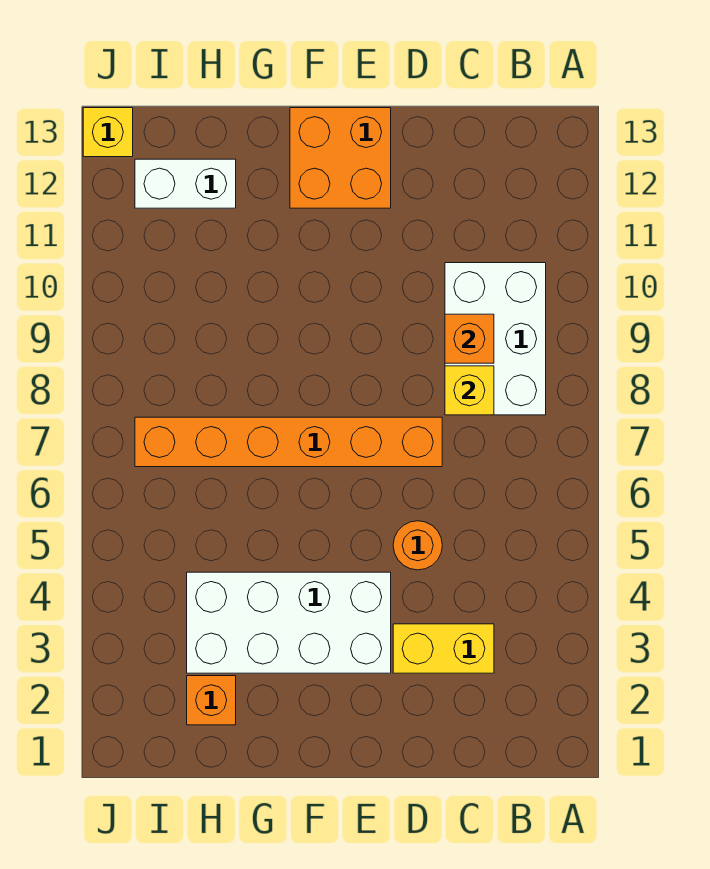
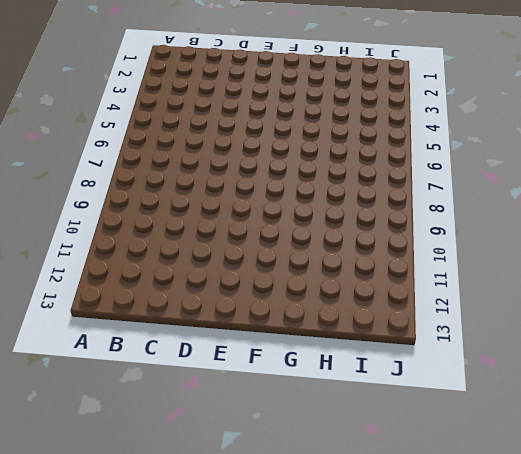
none -> white brick B8:C10 level 1
none -> yellow brick C3:D3 level 1

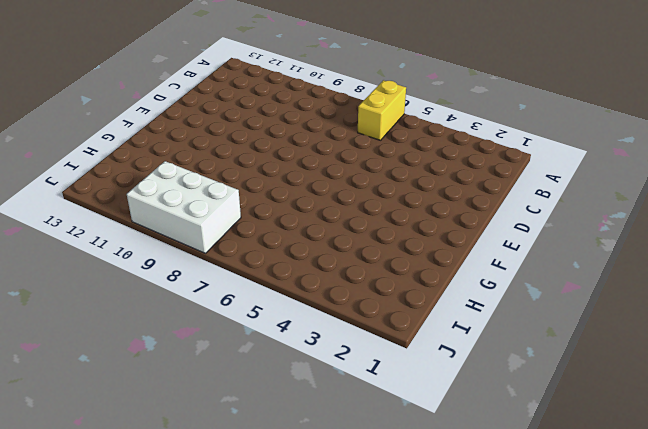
yellow brick A6:B6 level 1 -> yellow brick C3:D3 level 1
white brick I8:J10 level 1 -> white brick B8:C10 level 1
none -> orange round brick D5 level 1
none -> orange brick D7:I7 level 1

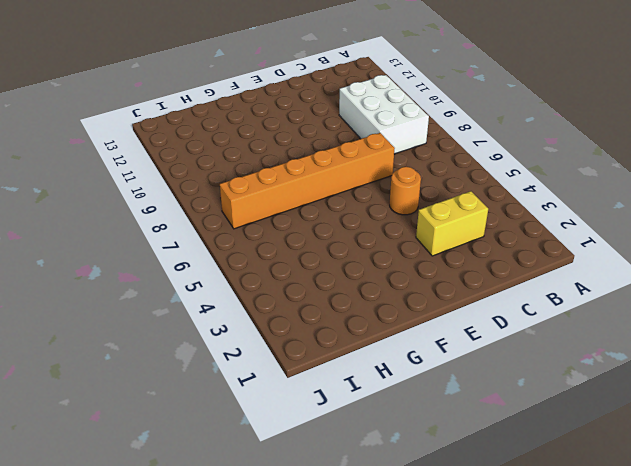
none -> white brick E3:H4 level 1
none -> orange brick E12:F13 level 1

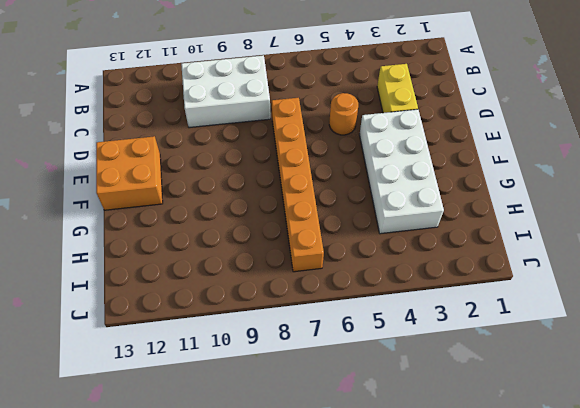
none -> orange brick H2 level 1
none -> white brick H12:I12 level 1

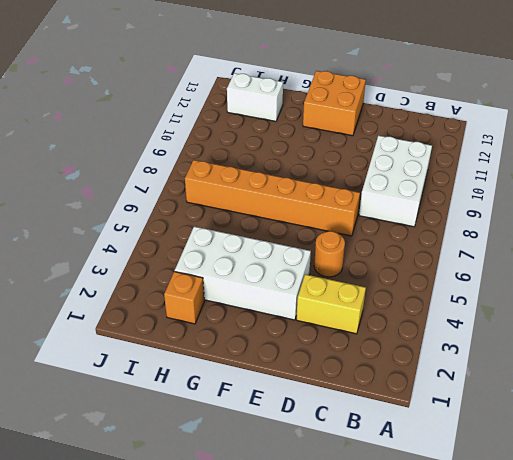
none -> yellow brick J13 level 1
none -> yellow brick C8 level 2

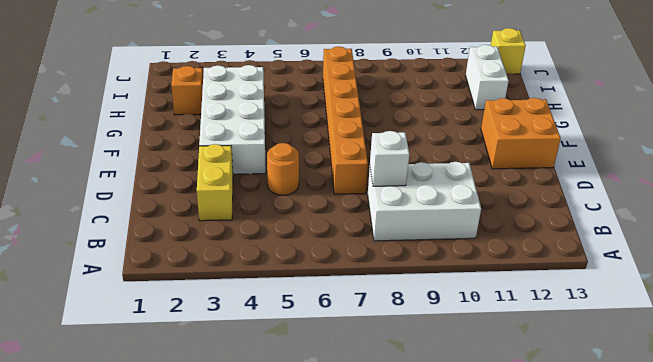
white brick C8 level 2 -> yellow brick C8 level 2
none -> orange brick C9 level 2

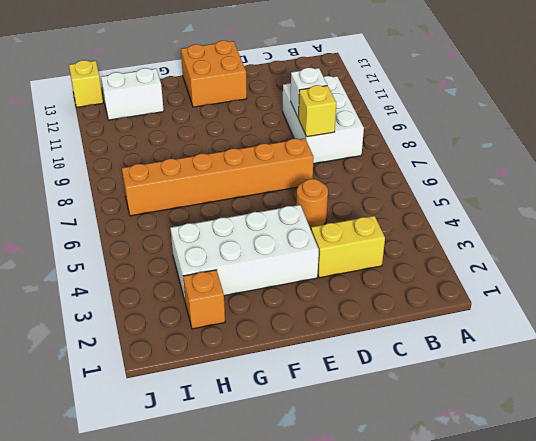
white brick C9 level 2 -> orange brick C9 level 2

